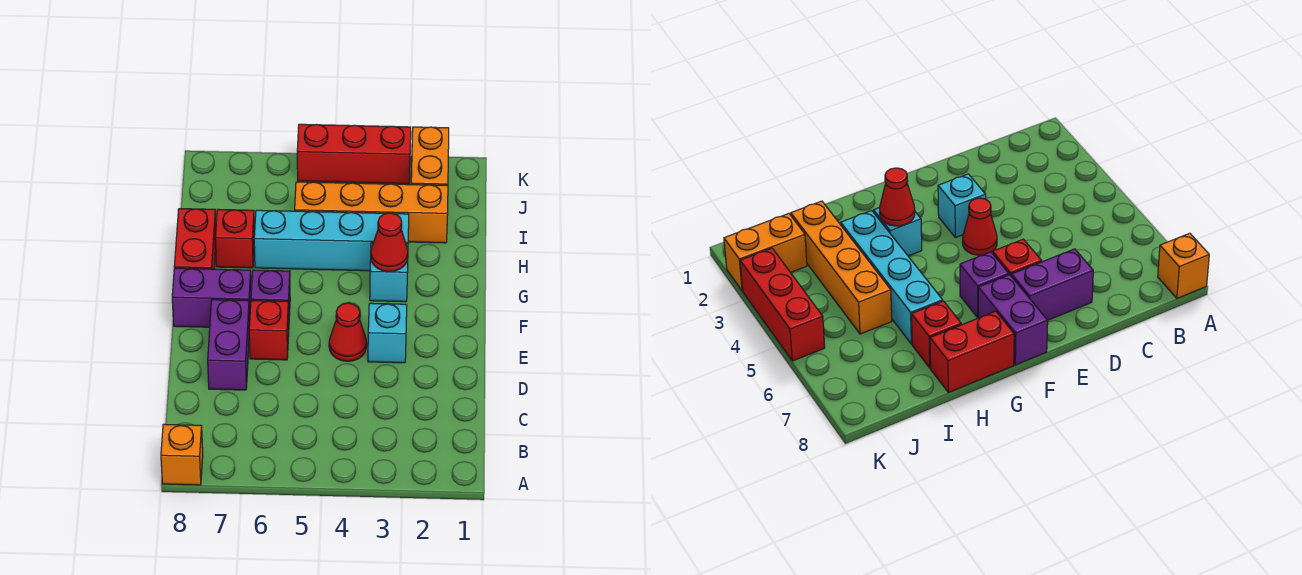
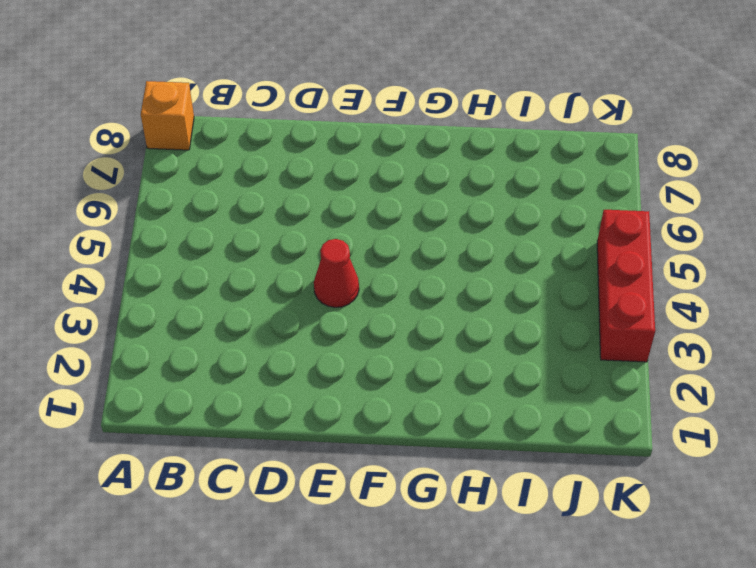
none -> purple brick D7:E7 level 1
none -> cyan brick E3 level 1
none -> red brick E6 level 1

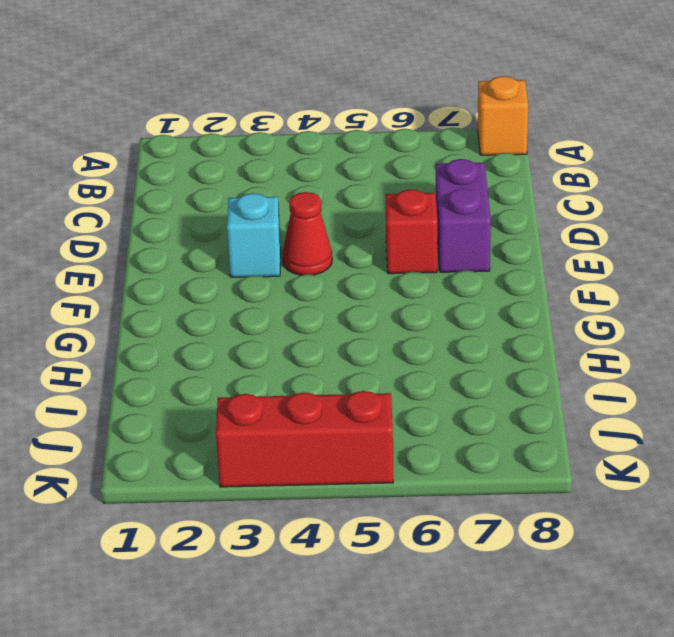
none -> purple brick F6 level 1
none -> purple brick F7:F8 level 1
none -> cyan brick G3 level 1

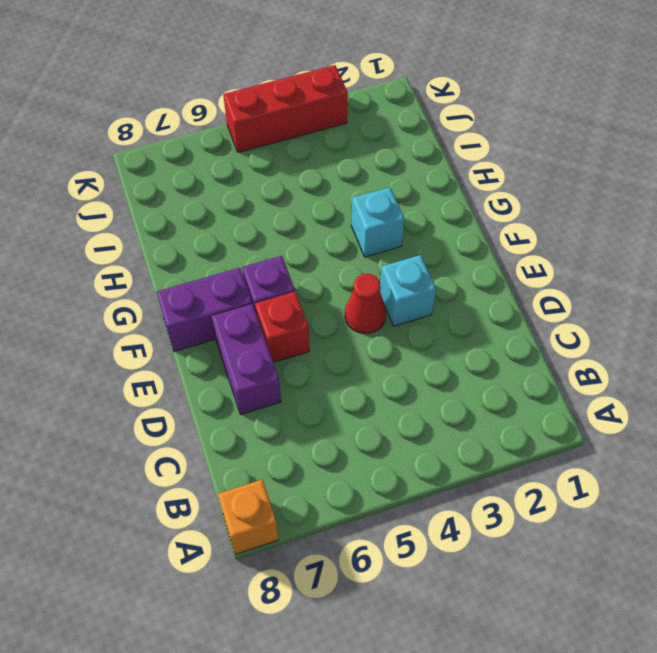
none -> red brick G8:H8 level 1
none -> cyan brick H3:H6 level 1
none -> red brick H7 level 1

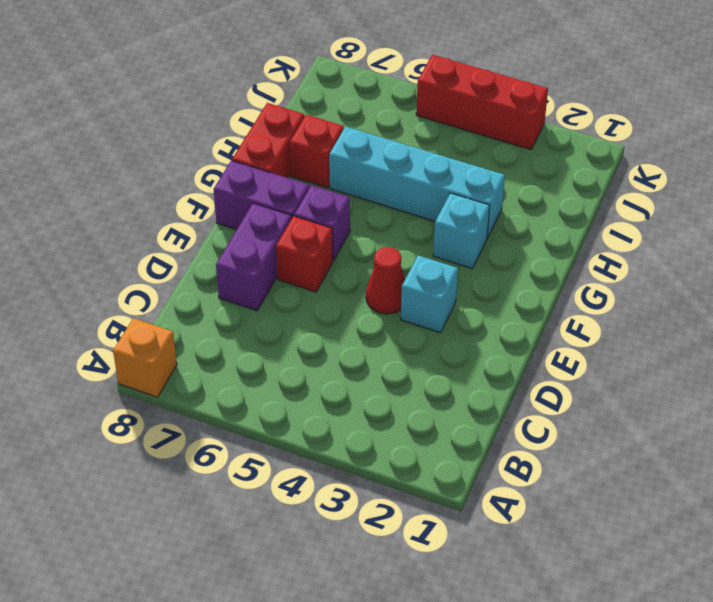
none -> orange brick I2:I5 level 1
none -> orange brick J2:K2 level 1
none -> red cone G3 level 2

